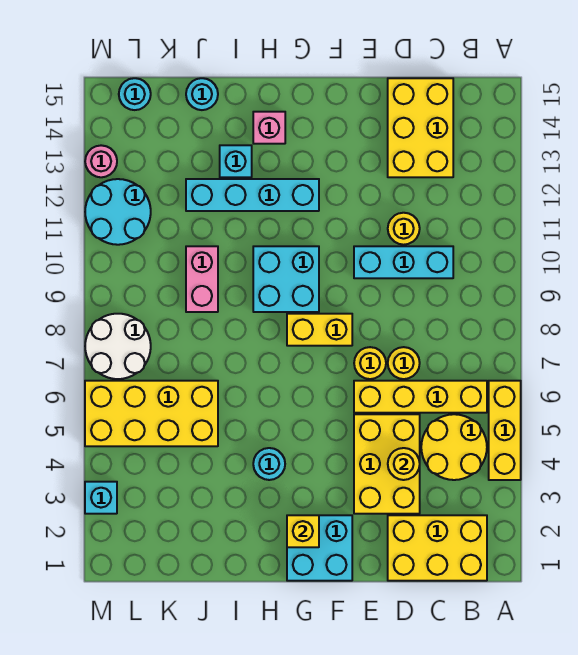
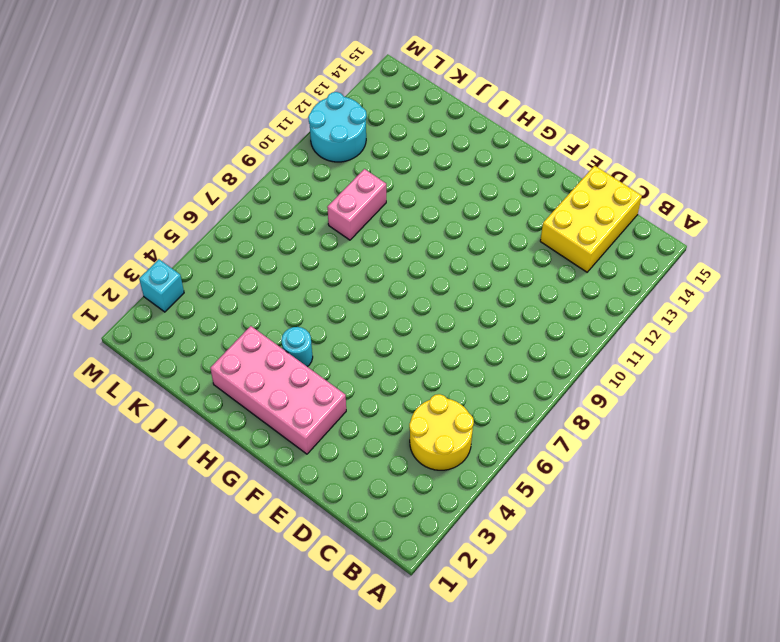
pink brick F2:I3 level 1 -> cyan brick F1:G2 level 1
none -> yellow brick A4:A6 level 1
none -> yellow brick B1:D2 level 1
none -> yellow brick B6:E6 level 1

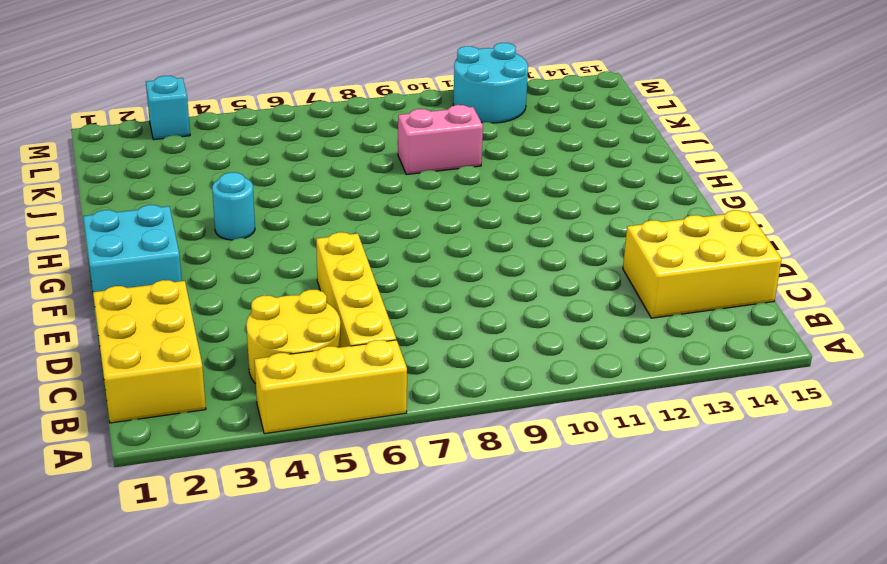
none -> cyan brick C10:E10 level 1
none -> yellow brick D3:E5 level 1
none -> yellow round brick D7 level 1

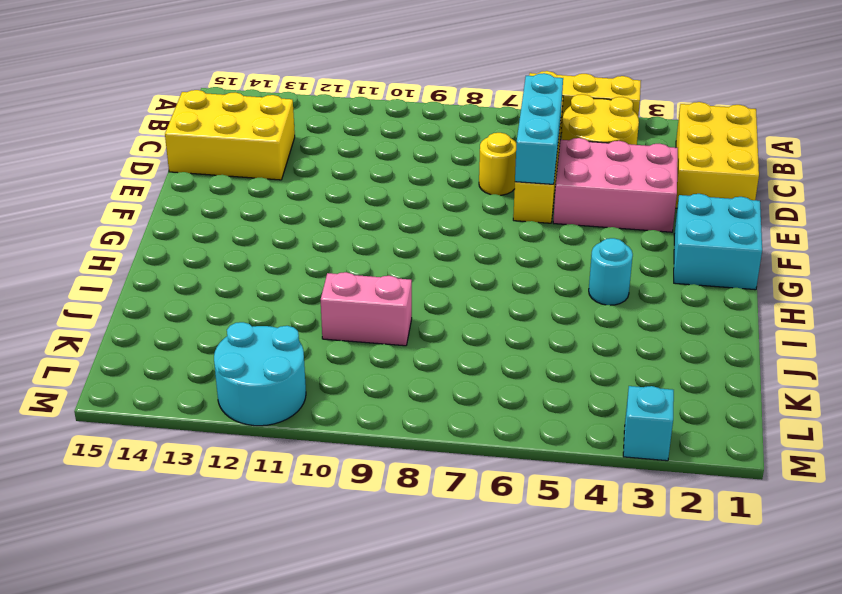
cyan brick C6:E6 level 2 -> cyan brick C10:E10 level 1
pink brick D3:E5 level 1 -> yellow brick D3:E5 level 1
none -> yellow round brick D11 level 1
none -> yellow round brick E7 level 1
none -> yellow brick F8:G8 level 1

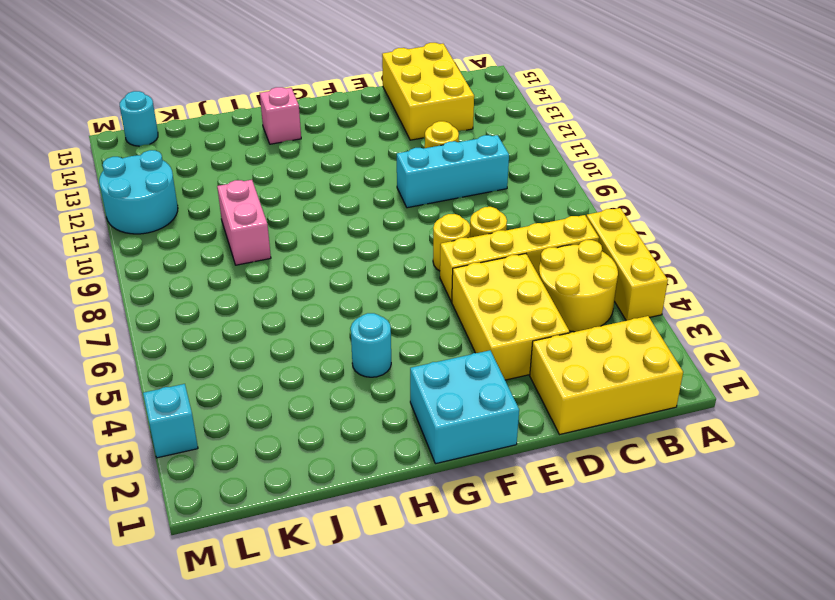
none -> yellow brick F8:G8 level 1
none -> cyan brick G9:H10 level 1
none -> cyan brick G12:J12 level 1

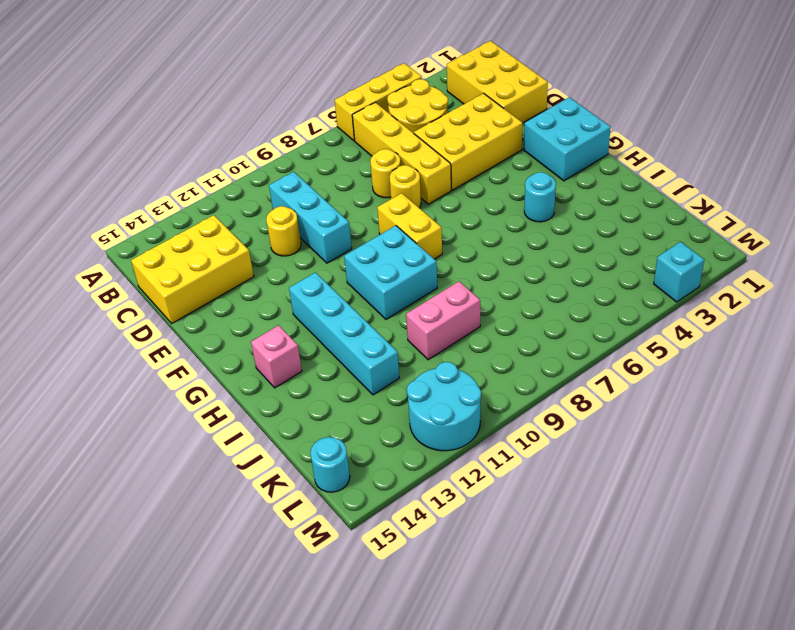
none -> cyan brick I13 level 1
none -> yellow brick J5:M6 level 1
none -> cyan round brick J15 level 1

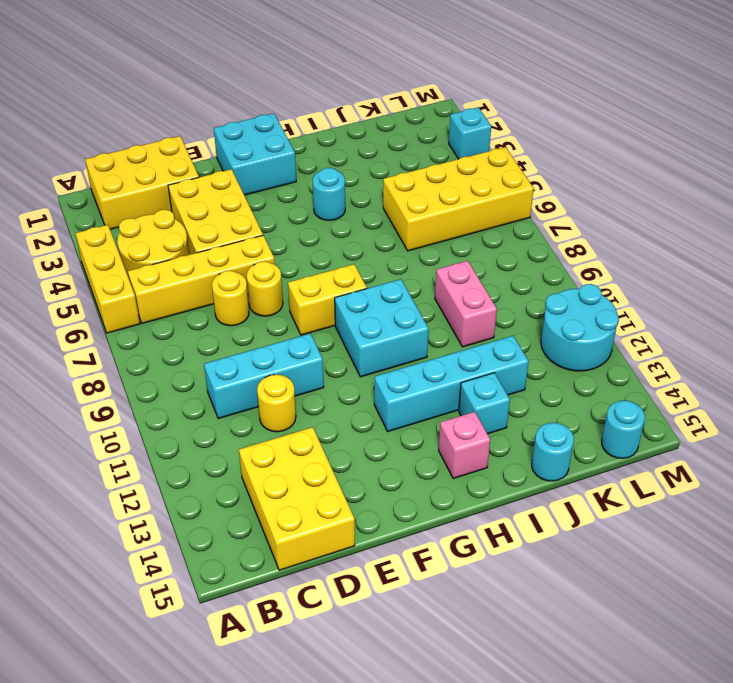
none -> white round brick L7:M8 level 1
none -> pink round brick M13 level 1
none -> yellow round brick D4 level 2

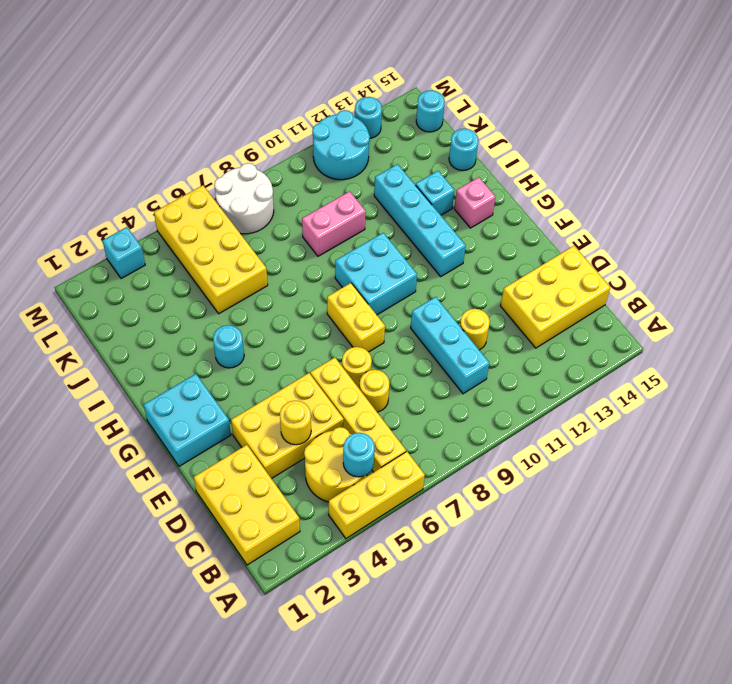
cyan round brick B5 level 2 -> none
cyan round brick M13 level 1 -> pink round brick M13 level 1
none -> yellow brick G2 level 2

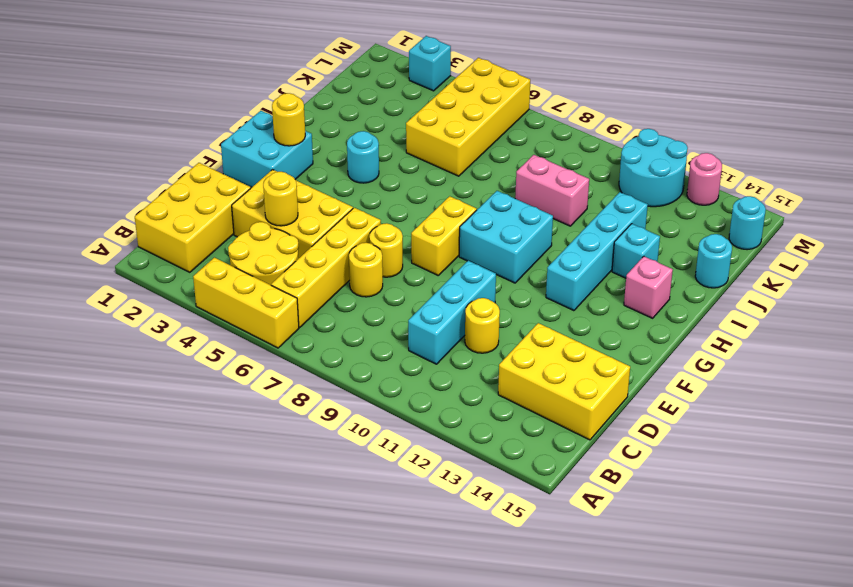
yellow round brick G2 level 2 -> yellow brick G2 level 2
none -> white round brick L7:M8 level 1

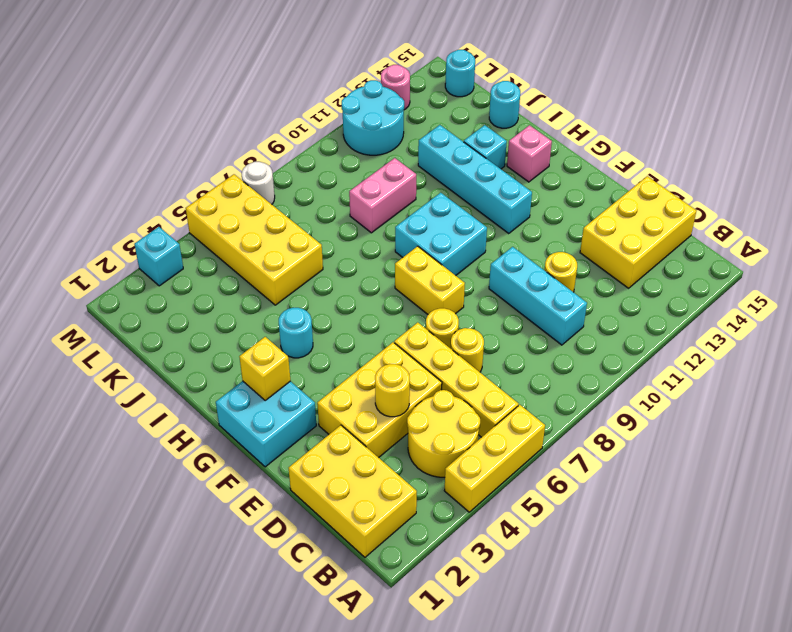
white round brick M7 level 1 -> white round brick L7:M8 level 1

